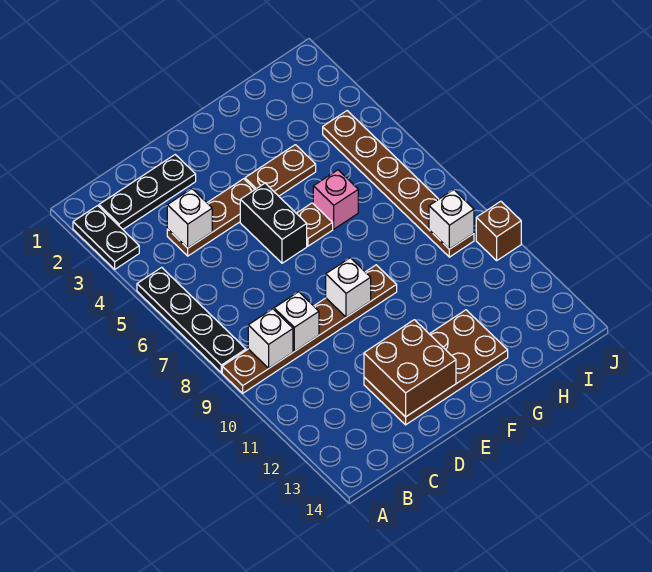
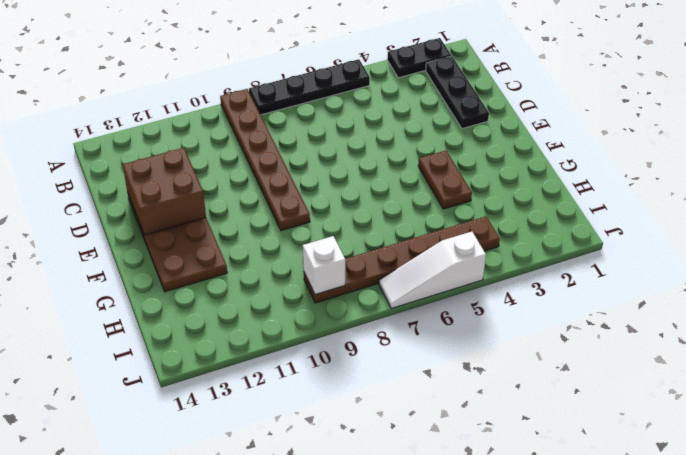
white slope J5:J7 level 1 top 5 -> none
none -> brown plate C4:E4 level 1
none -> black brick E5:E6 level 1
none -> brown plate F6 level 1

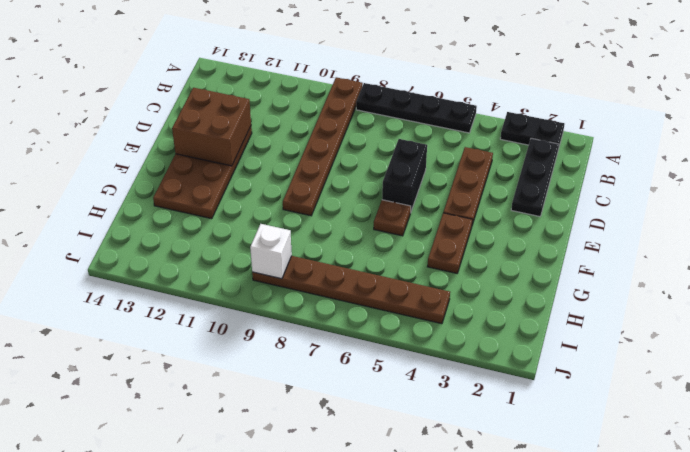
black brick D6:E6 level 1 -> black brick E5:E6 level 1
none -> pink brick G6 level 1
none -> brown brick J10 level 1
none -> white brick B9 level 2

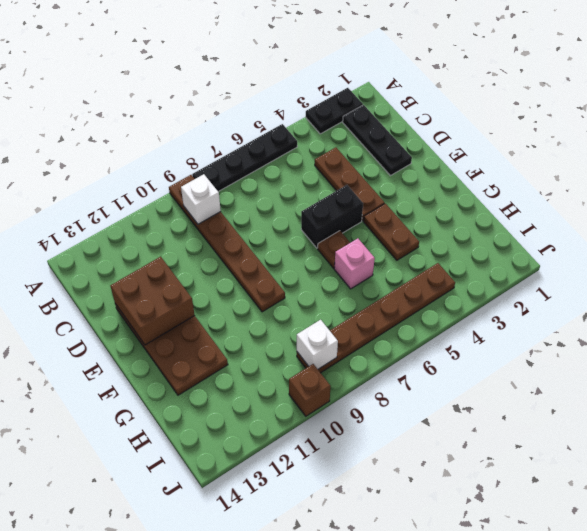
none -> white brick C4 level 2
none -> white brick C9 level 2
none -> white brick E9 level 2

